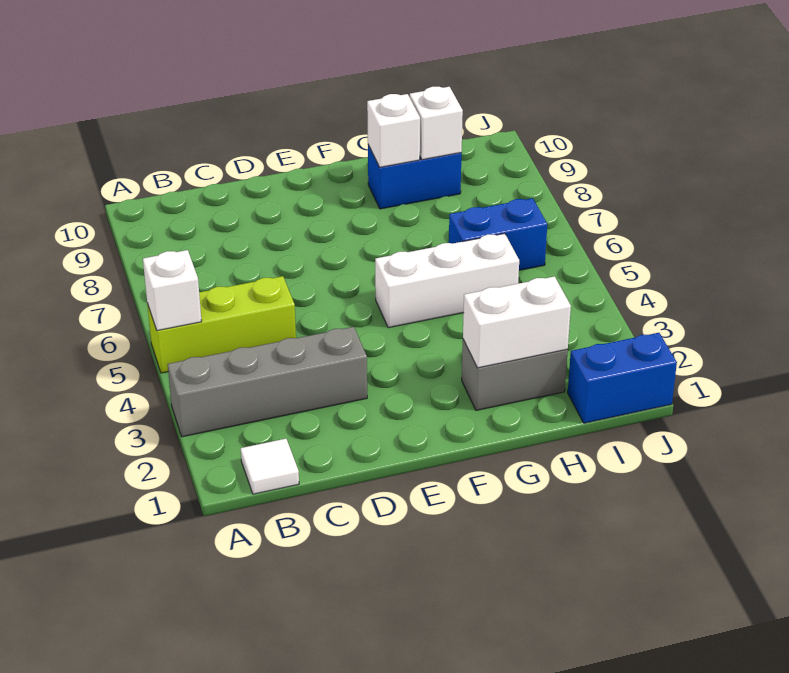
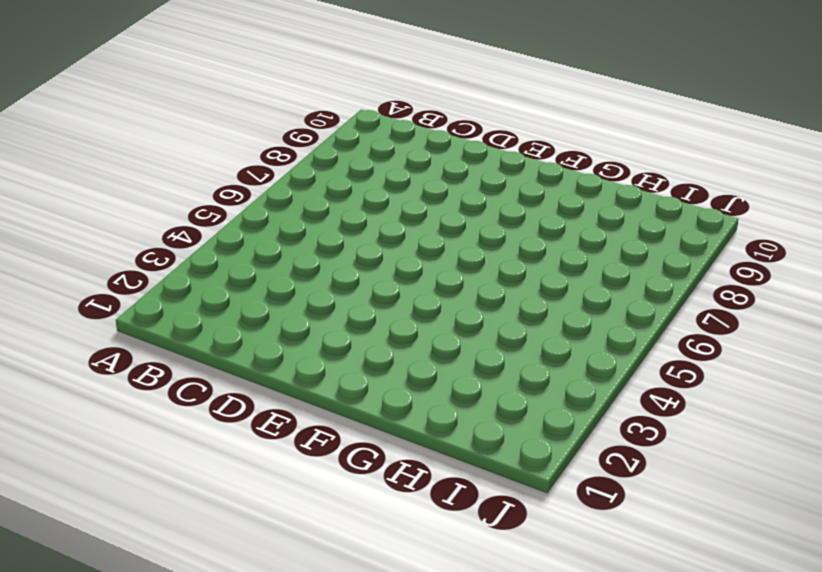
none -> grey brick A3:D3 level 1
none -> lime brick A5:C5 level 1
none -> white tile B1 level 1

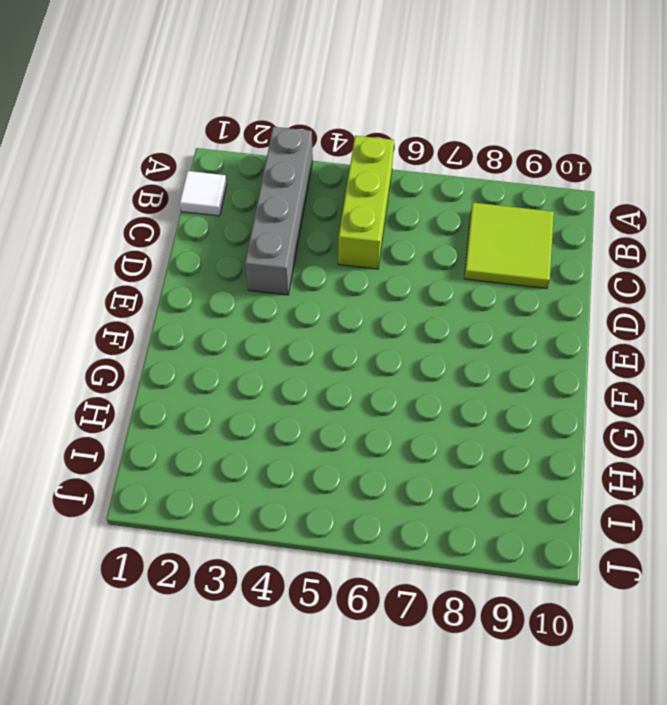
lime tile B8:C9 level 1 -> none
none -> white brick F5:H5 level 1
none -> grey brick G2:H2 level 1
none -> blue brick G9:H9 level 1

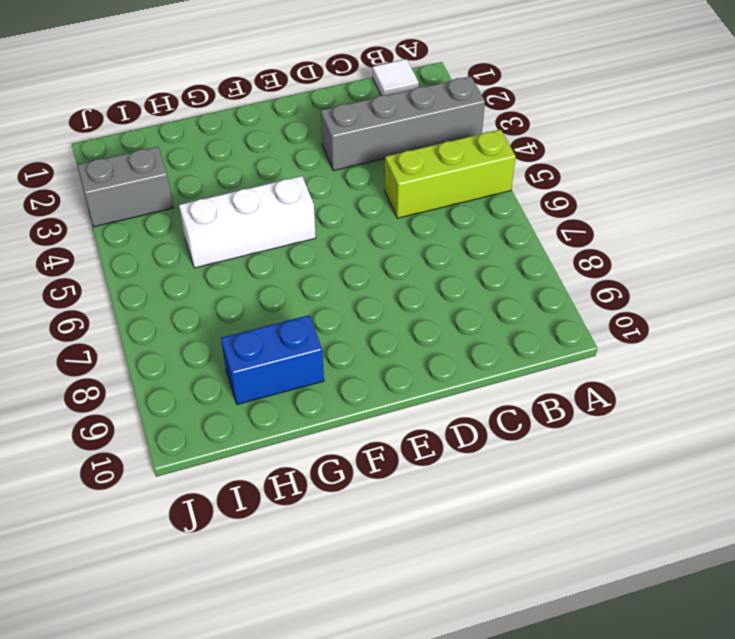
grey brick I3:J3 level 1 -> grey brick G2:H2 level 1
none -> blue brick H6:I6 level 1
none -> blue brick I1:J1 level 1
none -> white brick A5 level 2

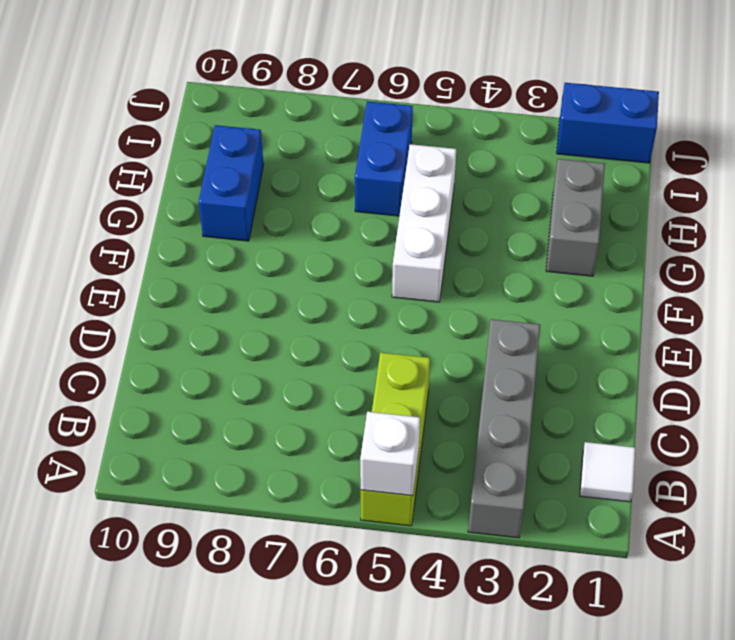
blue brick J1:J2 level 1 -> blue brick I1:J1 level 1
none -> white brick G2:H2 level 2
none -> white brick G9 level 2
none -> white brick H9 level 2

